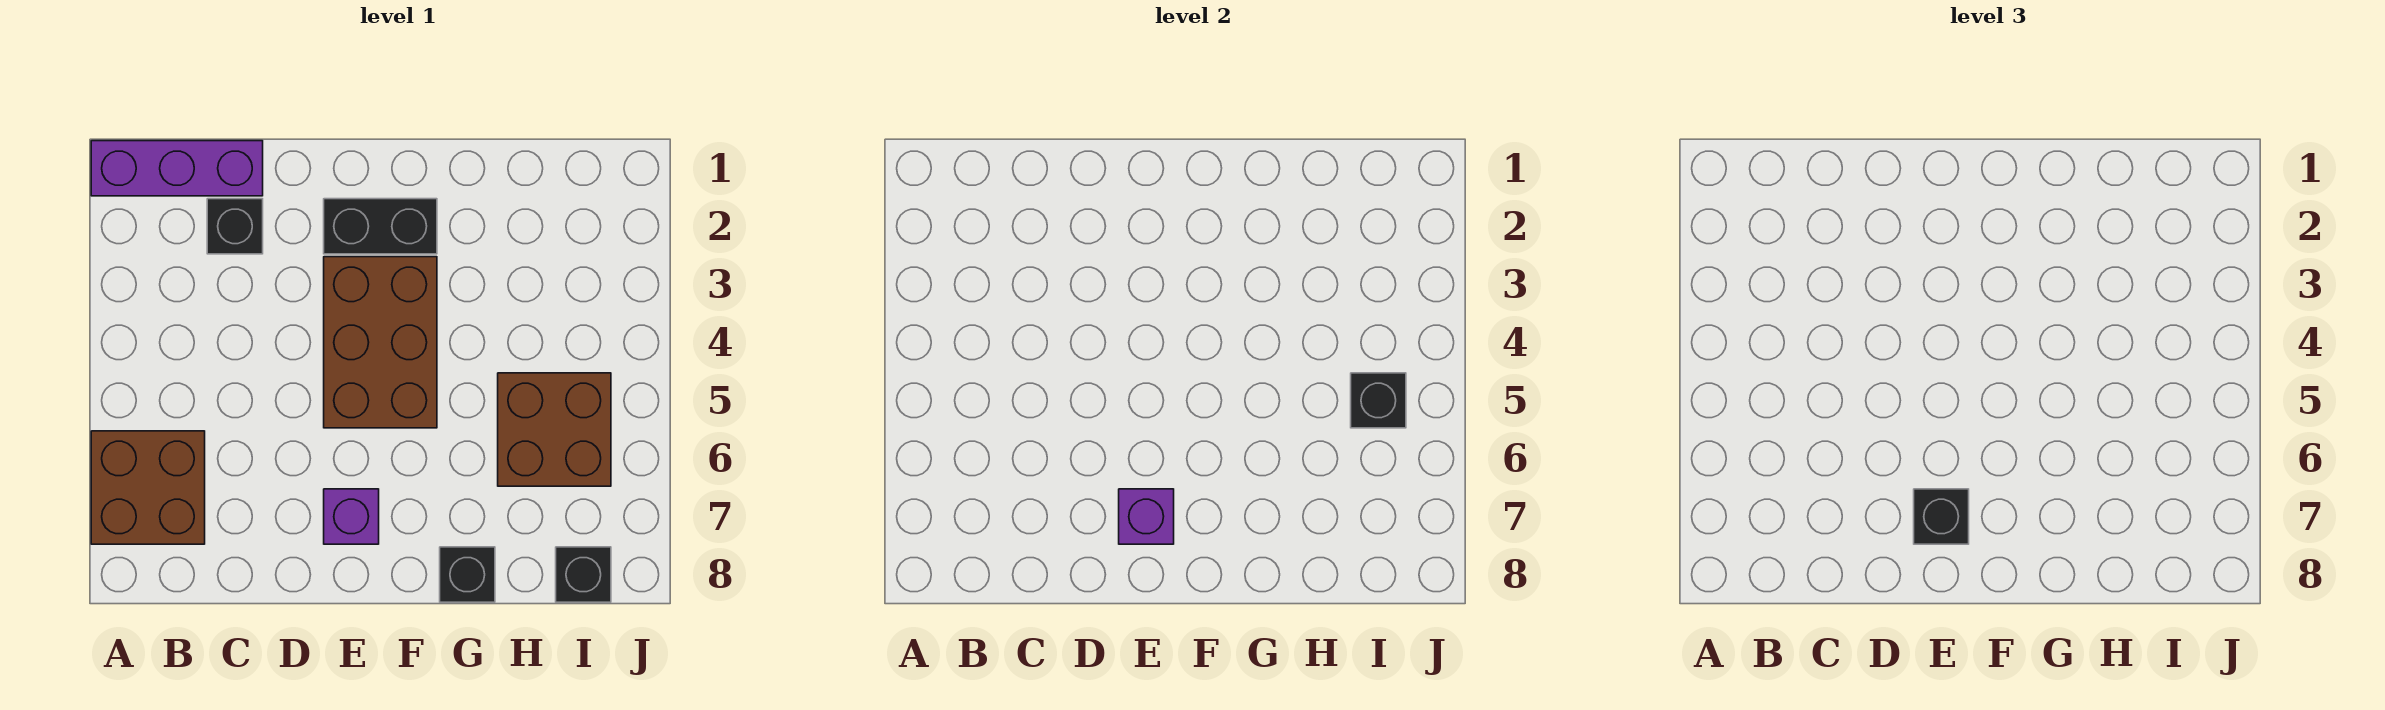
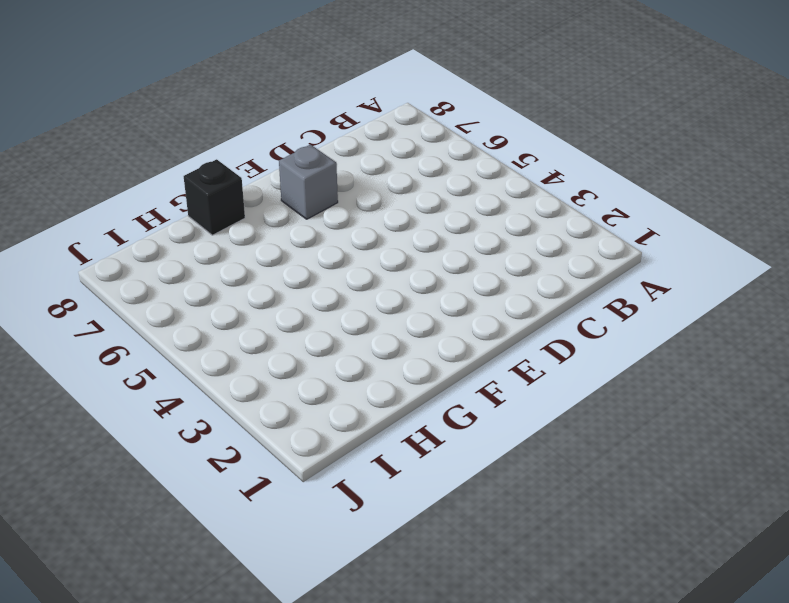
grey brick E7 level 1 -> purple brick E7 level 1
none -> purple brick A1:C1 level 1
none -> brown brick A6:B7 level 1
none -> black brick C2 level 1

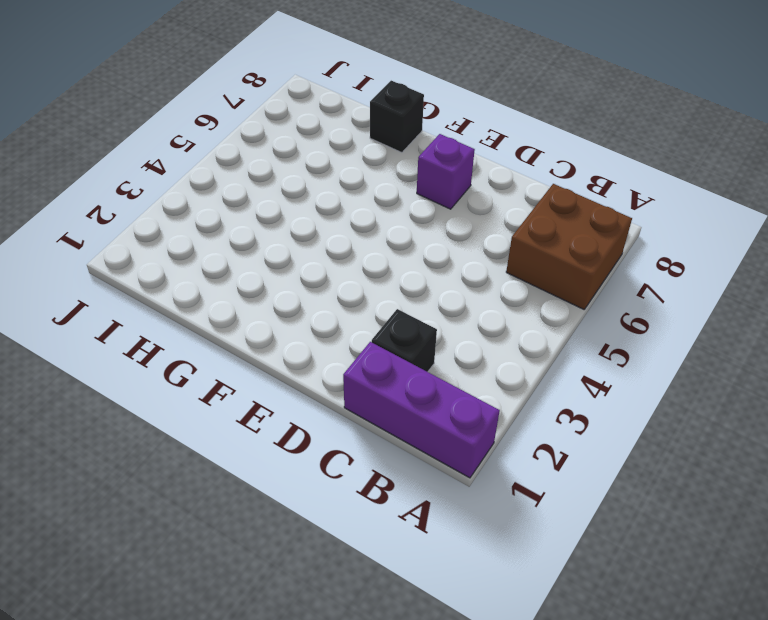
none -> black brick E2:F2 level 1
none -> brown brick E3:F5 level 1
none -> brown brick H5:I6 level 1

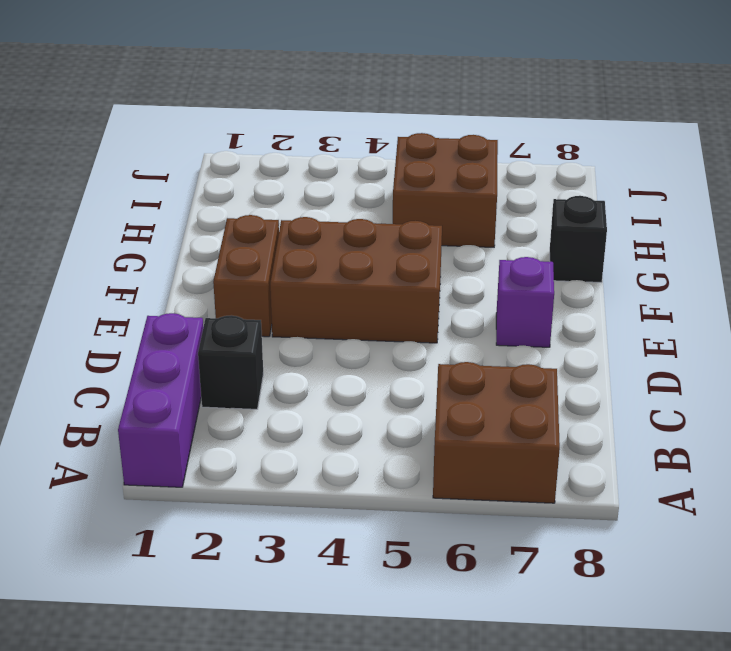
brown brick E2:F2 level 1 -> black brick E2:F2 level 1
none -> black brick I8 level 1
none -> purple brick E7 level 2
none -> black brick I5 level 2

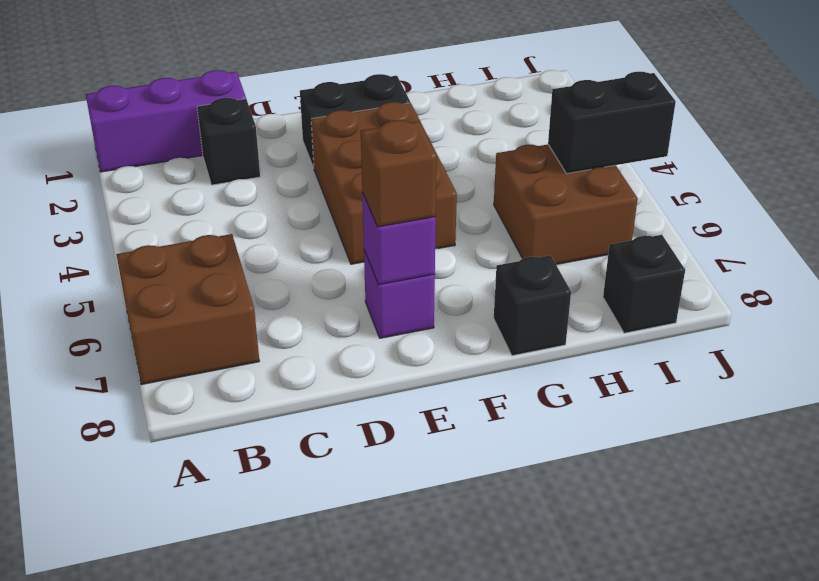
brown brick E7 level 3 -> black brick E7 level 3
black brick I5:J5 level 2 -> black brick I5 level 2

